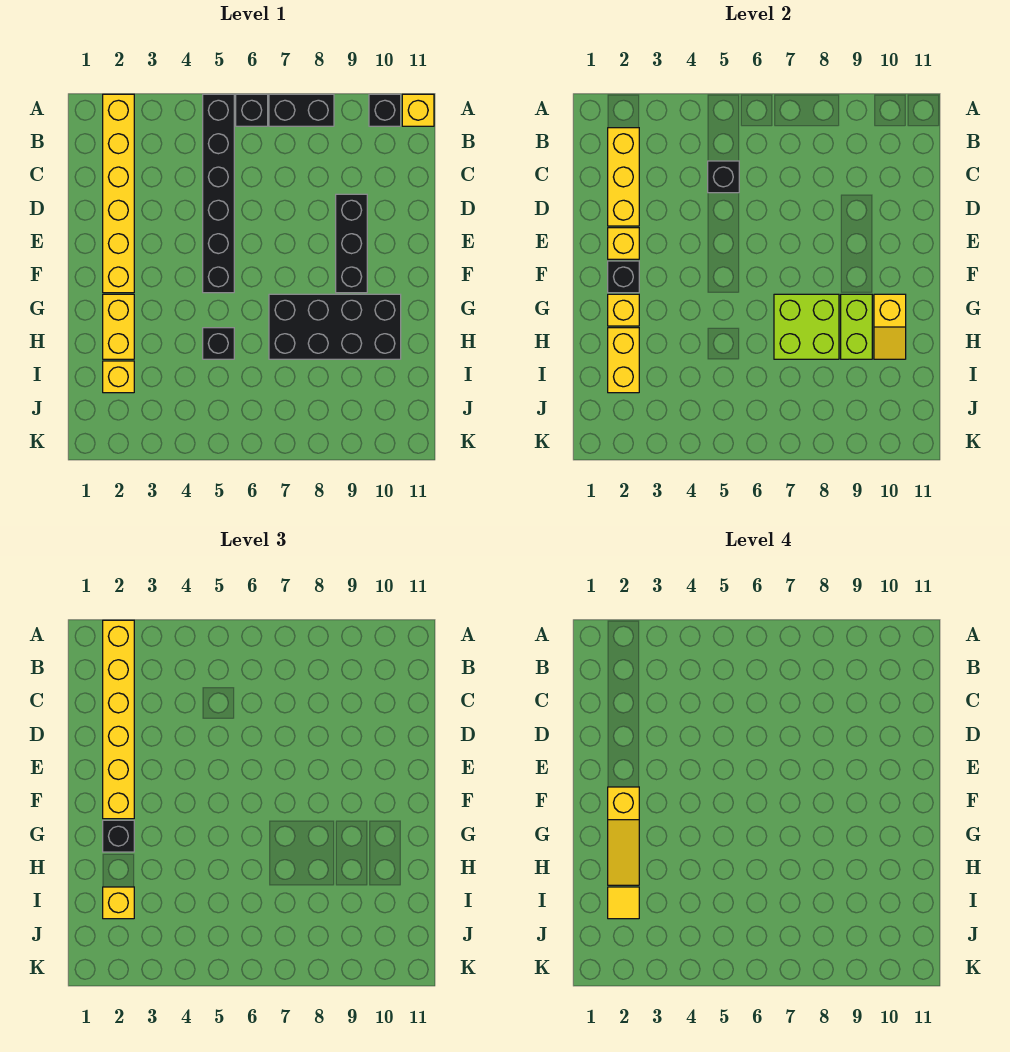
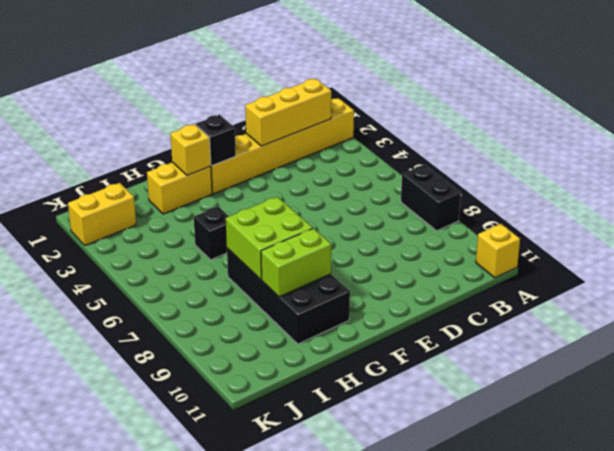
yellow brick J2:K2 level 1 -> yellow brick H2:I2 level 2
none -> black brick A5:F5 level 1
none -> black brick A6 level 1
none -> black brick A10 level 1

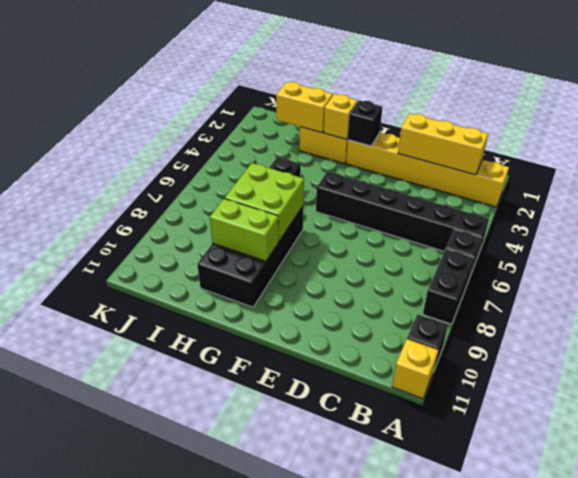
none -> black brick D9:F9 level 1
none -> yellow brick I2 level 1
none -> black brick C5 level 2

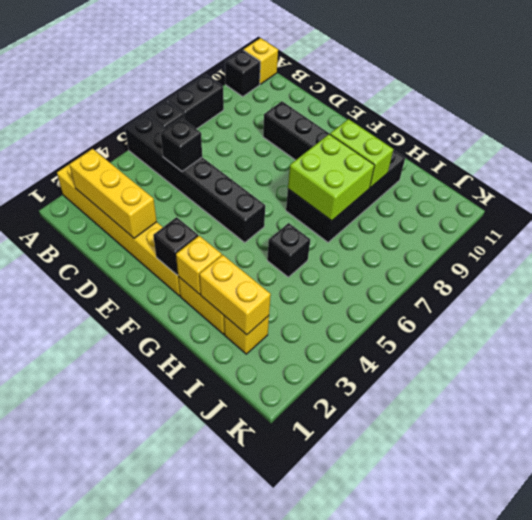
none -> yellow brick E2 level 2
none -> yellow slope G10:H10 level 2 top G
none -> yellow brick A2:F2 level 3

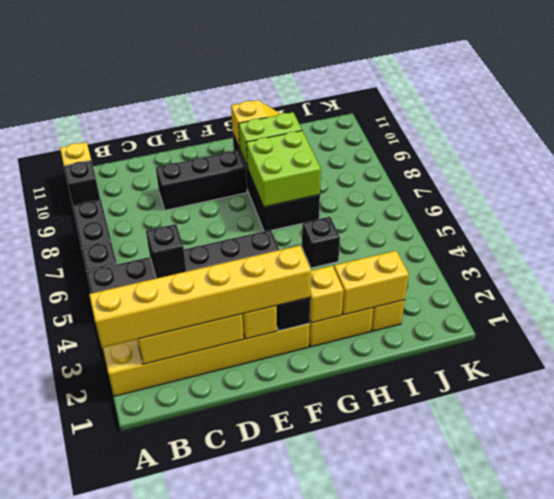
none -> black brick G2 level 3
none -> yellow brick I2 level 3
none -> yellow slope F2:H2 level 4 top F

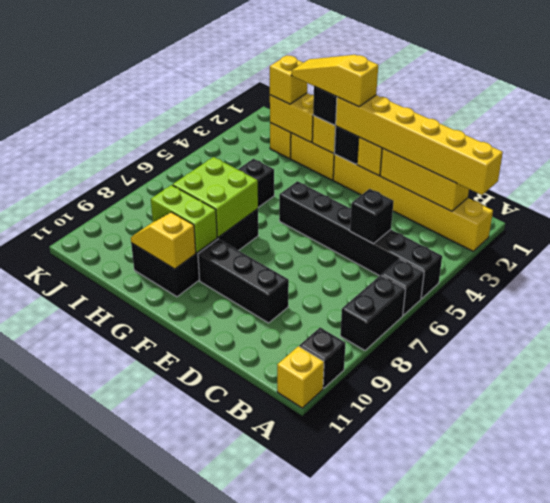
none -> yellow tile I2 level 4

